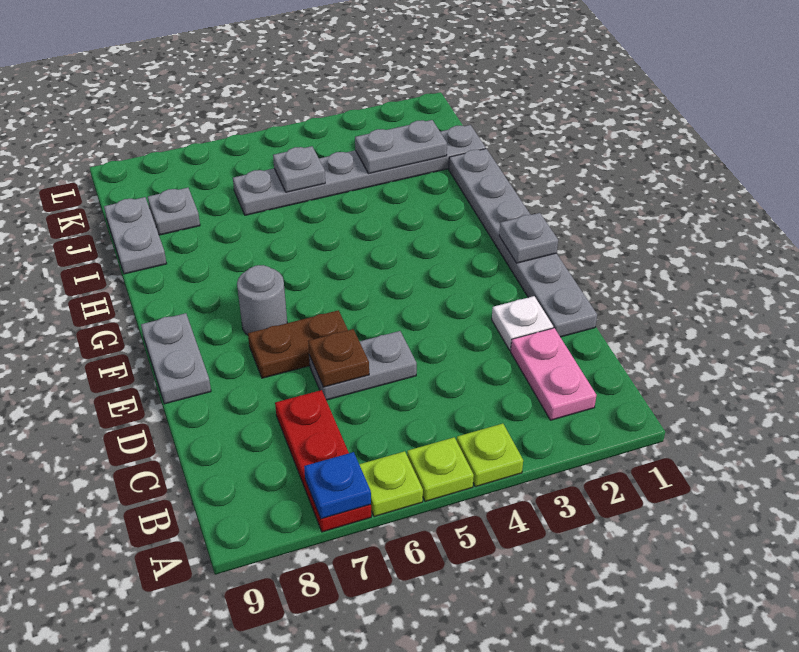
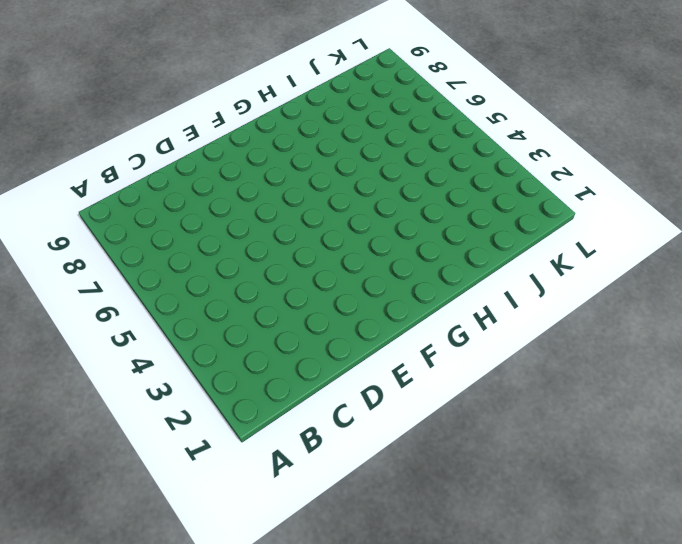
none -> lime plate A4 level 1
none -> lime plate A5 level 1
none -> lime plate A6 level 1

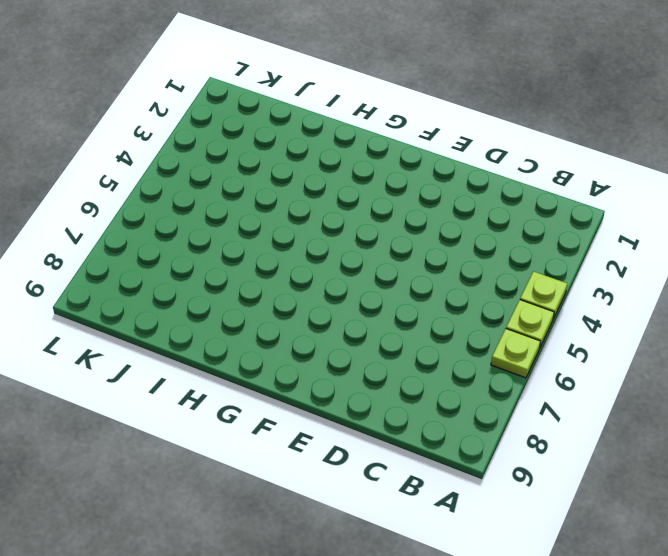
none -> red plate A7:C7 level 1
none -> pink plate B2:C2 level 1
none -> grey plate D1:I1 level 1

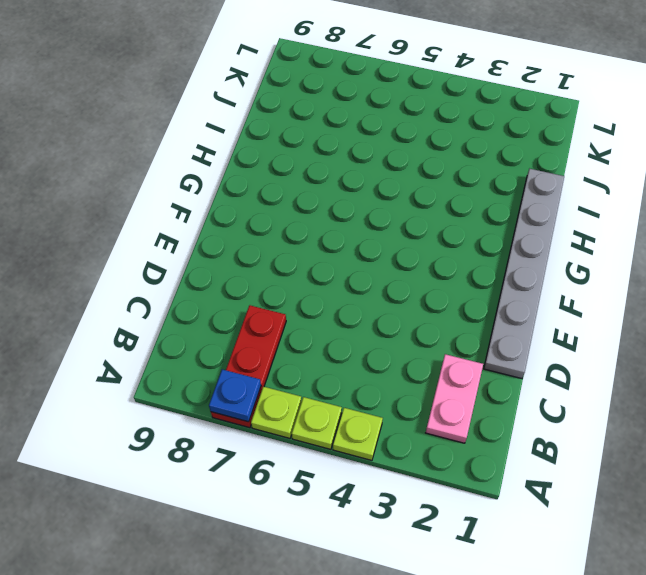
none -> white plate D2 level 1
none -> grey plate D5:D6 level 1
none -> brown plate E6:E7 level 1

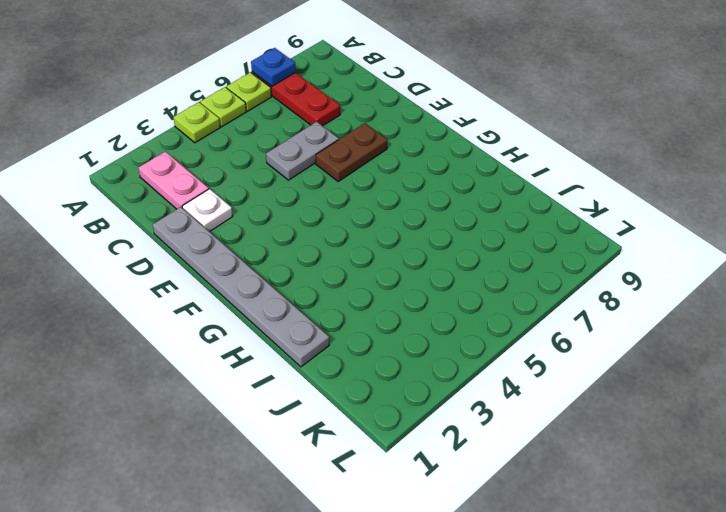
none -> grey plate E9:F9 level 1
none -> grey round brick F7 level 1
none -> grey plate I9:J9 level 1

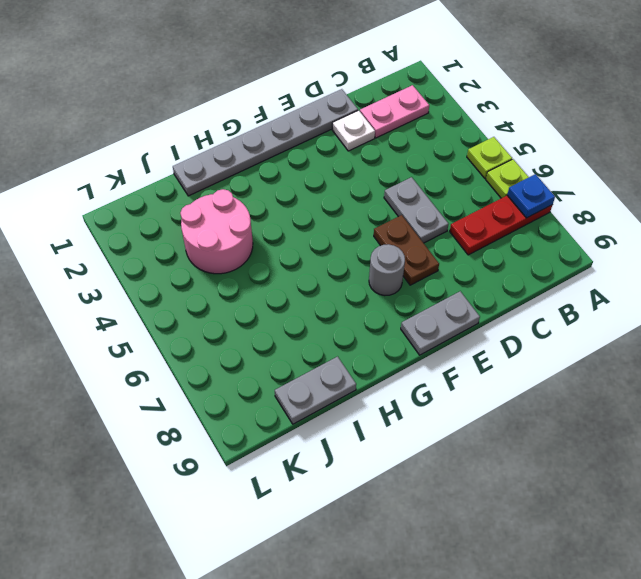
pink round brick I3:J4 level 1 -> grey plate J1:J6 level 1
none -> lime plate A4 level 1
none -> grey plate J8 level 1
none -> brown plate D6 level 2

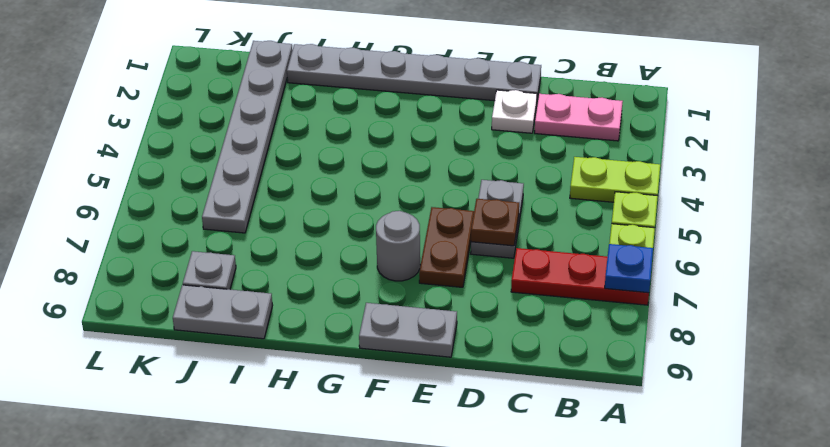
lime plate A4:B4 level 1 -> lime plate A4 level 1
none -> grey plate F1 level 2
none -> grey plate J2:J3 level 2
none -> grey plate J5 level 2

